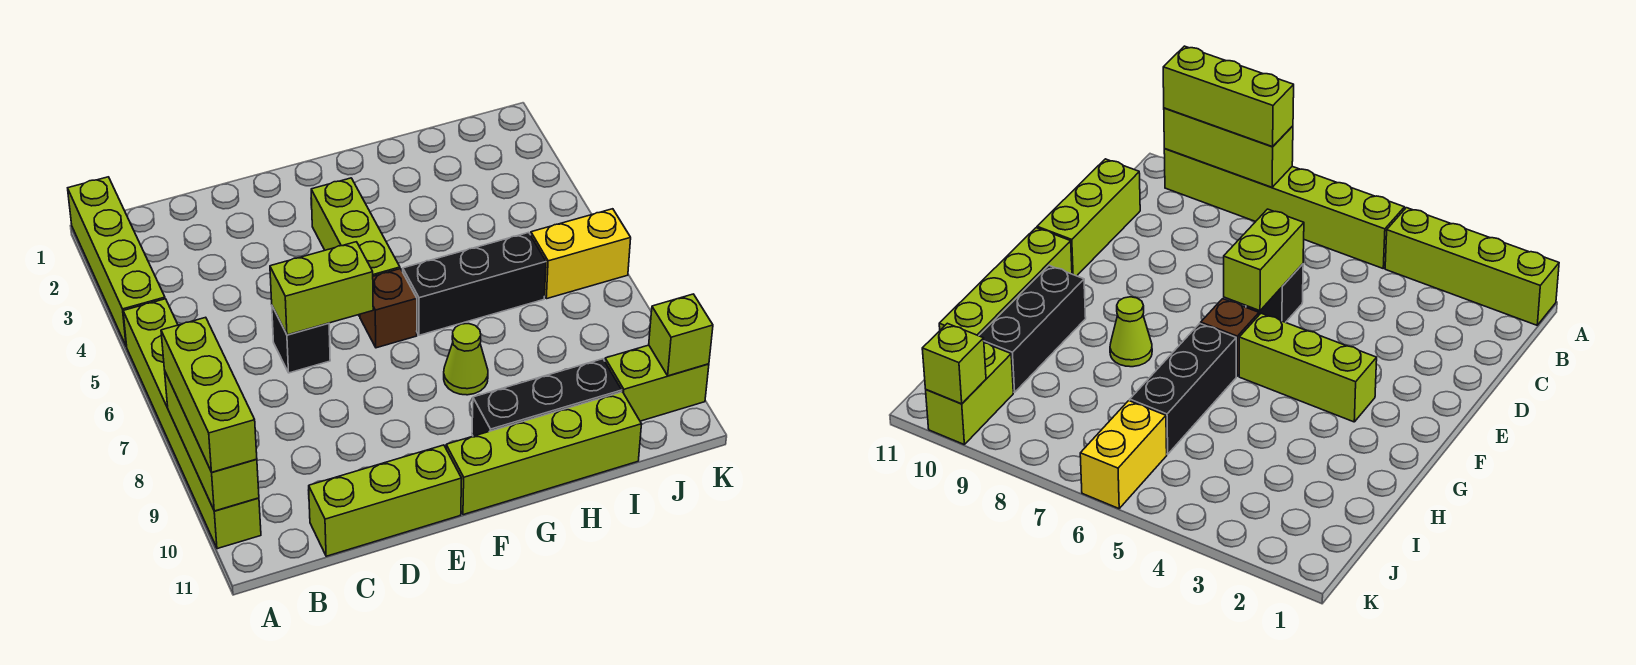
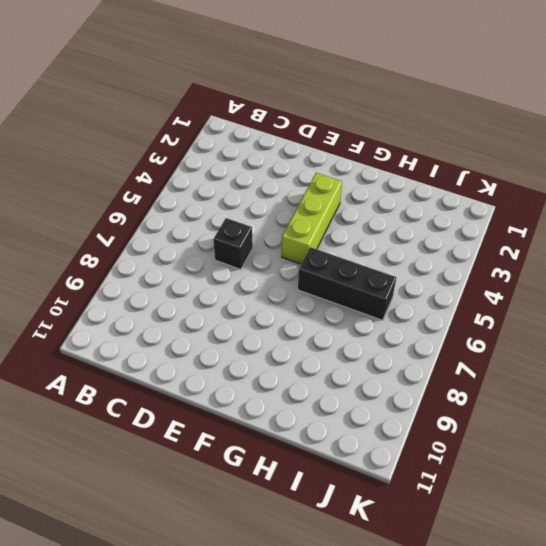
none -> lime brick A1:A4 level 1
none -> lime brick A5:A10 level 1
none -> lime brick C11:E11 level 1

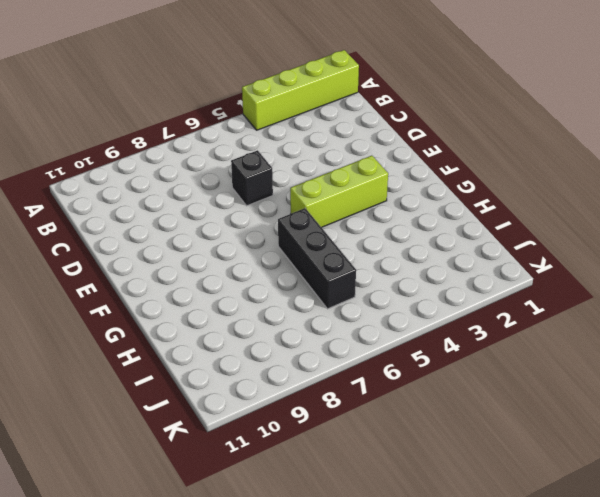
none -> lime brick A5:A10 level 1
none -> lime brick C11:E11 level 1
none -> brown brick F6 level 1

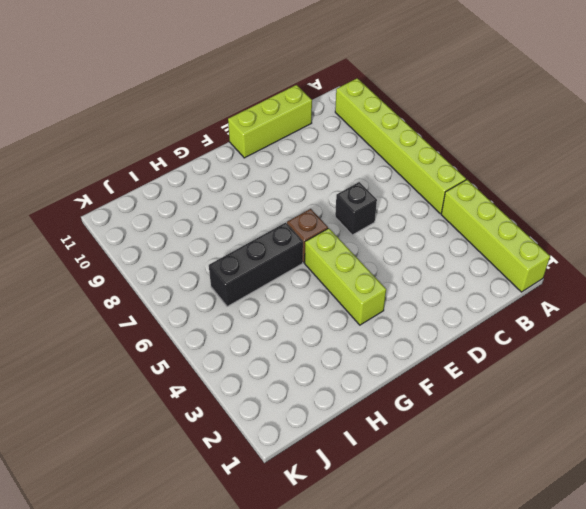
none -> lime brick F11:I11 level 1
none -> lime cone G8 level 1
none -> black brick G10:I10 level 1

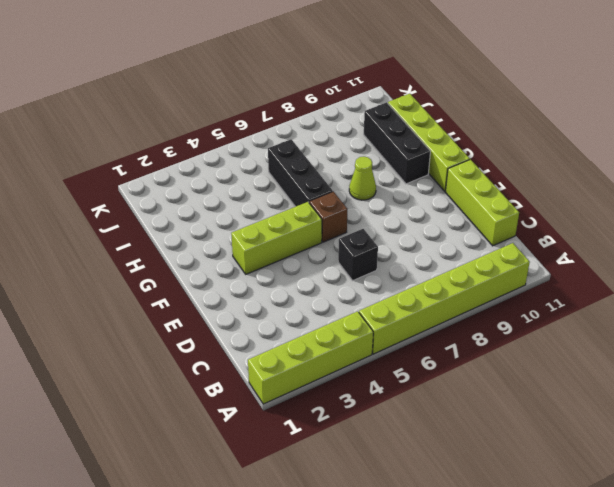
none -> yellow brick J6:K6 level 1
none -> lime brick J10:K10 level 1
none -> lime brick A8:A10 level 2

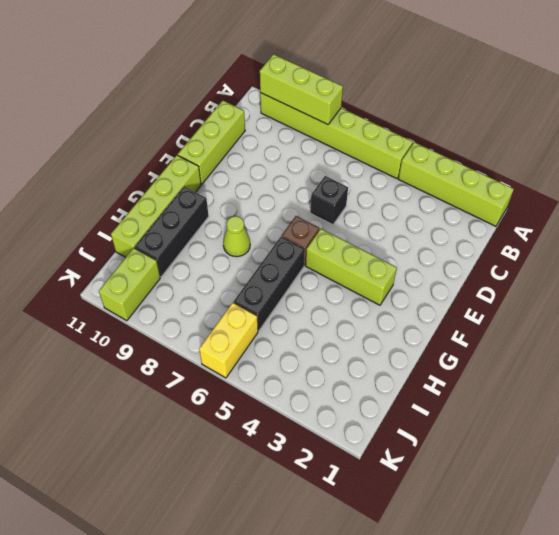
none -> lime brick D6:E6 level 2
none -> lime brick K10 level 2
none -> lime brick A8:A10 level 3

